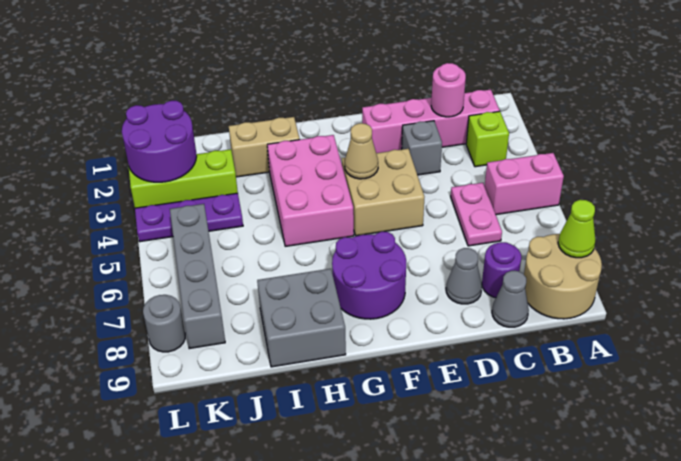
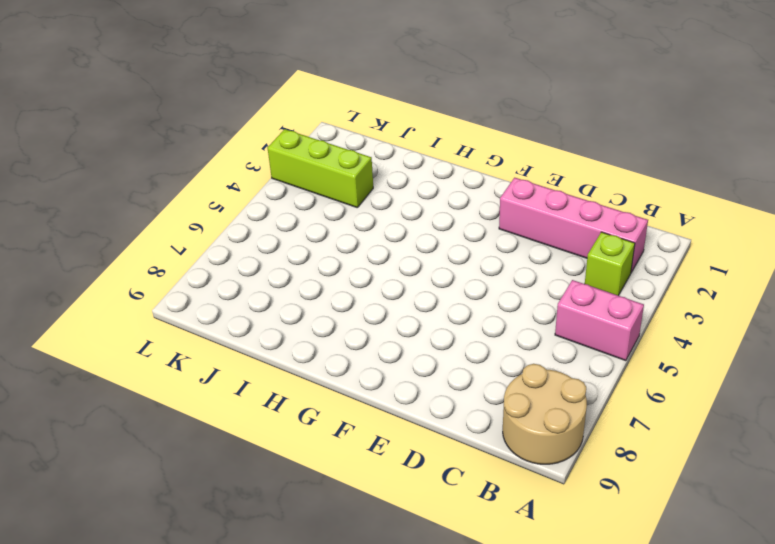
none -> pink plate C5:C6 level 1
none -> purple round brick C8 level 1
none -> grey cone C9 level 1

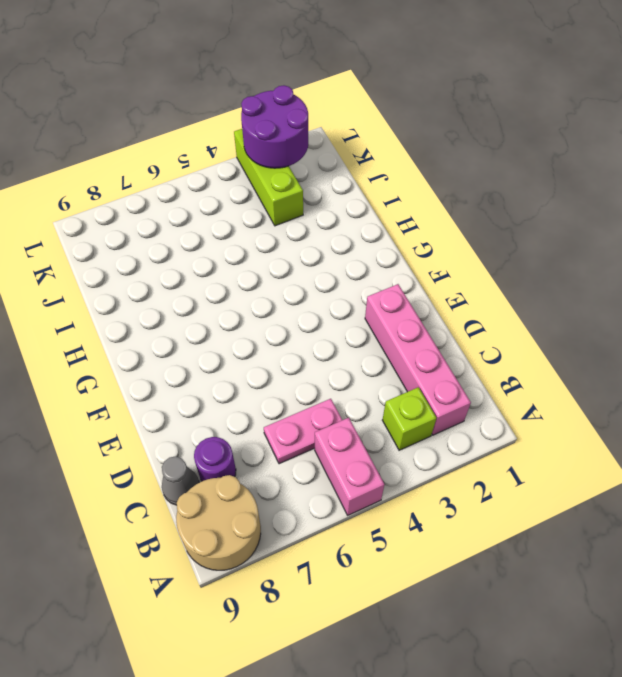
none -> grey brick D3 level 1
none -> grey cone D8 level 1
none -> tan brick E4:F5 level 1

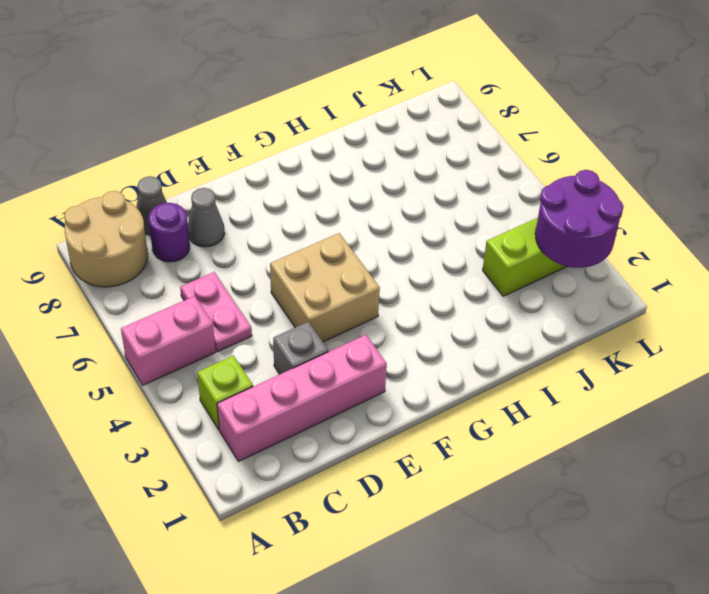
none -> purple round brick F7:G8 level 1
none -> pink brick G3:H5 level 1
none -> tan brick H2:I2 level 1

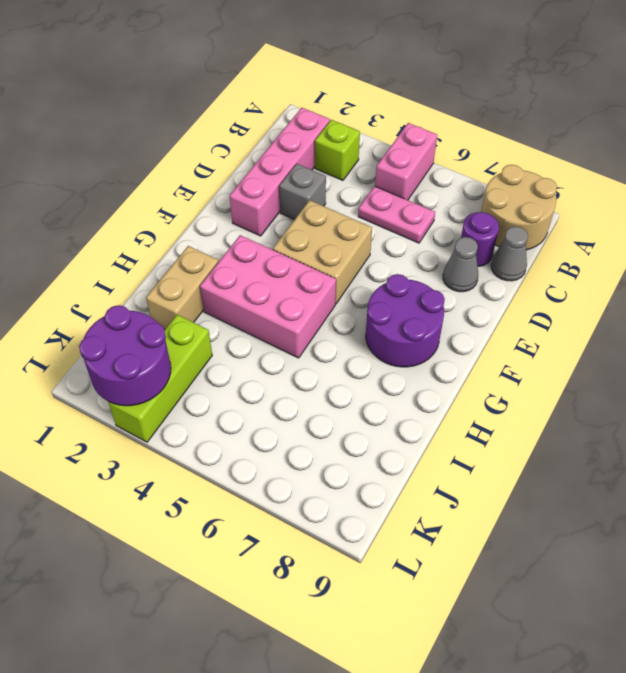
none -> grey brick H8:I9 level 1
none -> purple plate J4:L4 level 1
none -> grey brick K5:K8 level 1

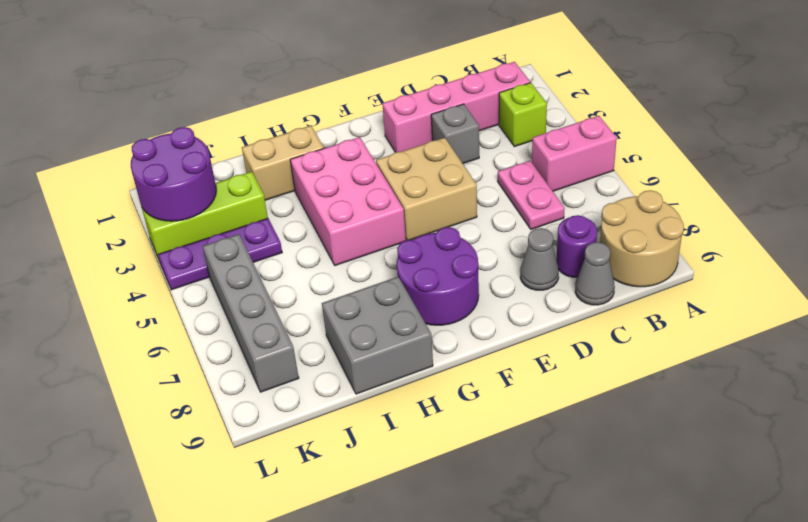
none -> grey round brick L8 level 1
none -> lime cone A8 level 2
none -> pink round brick C2 level 2

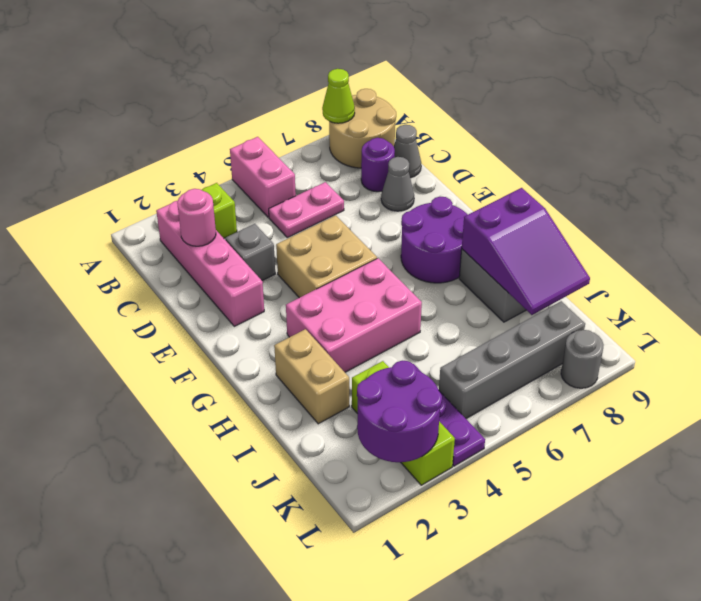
purple slope H8:J9 level 2 top H -> none
none -> tan cone F4 level 2

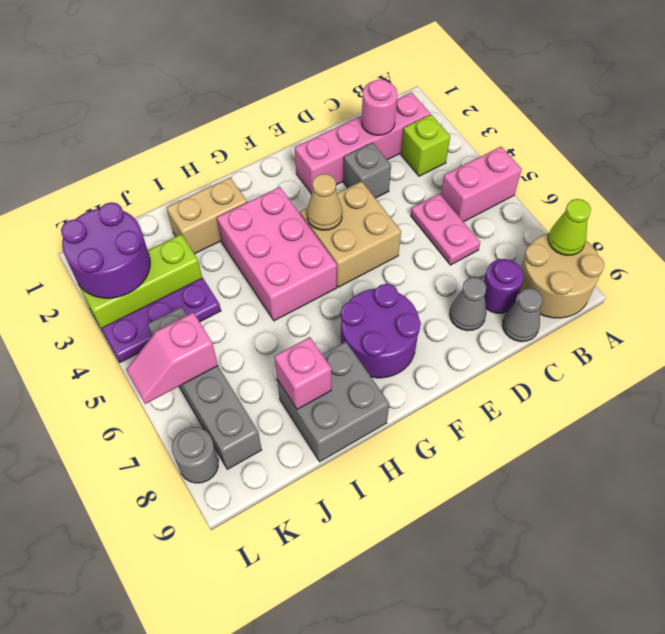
pink brick I8 level 2 -> none
pink slope K6:L6 level 2 top K -> none

